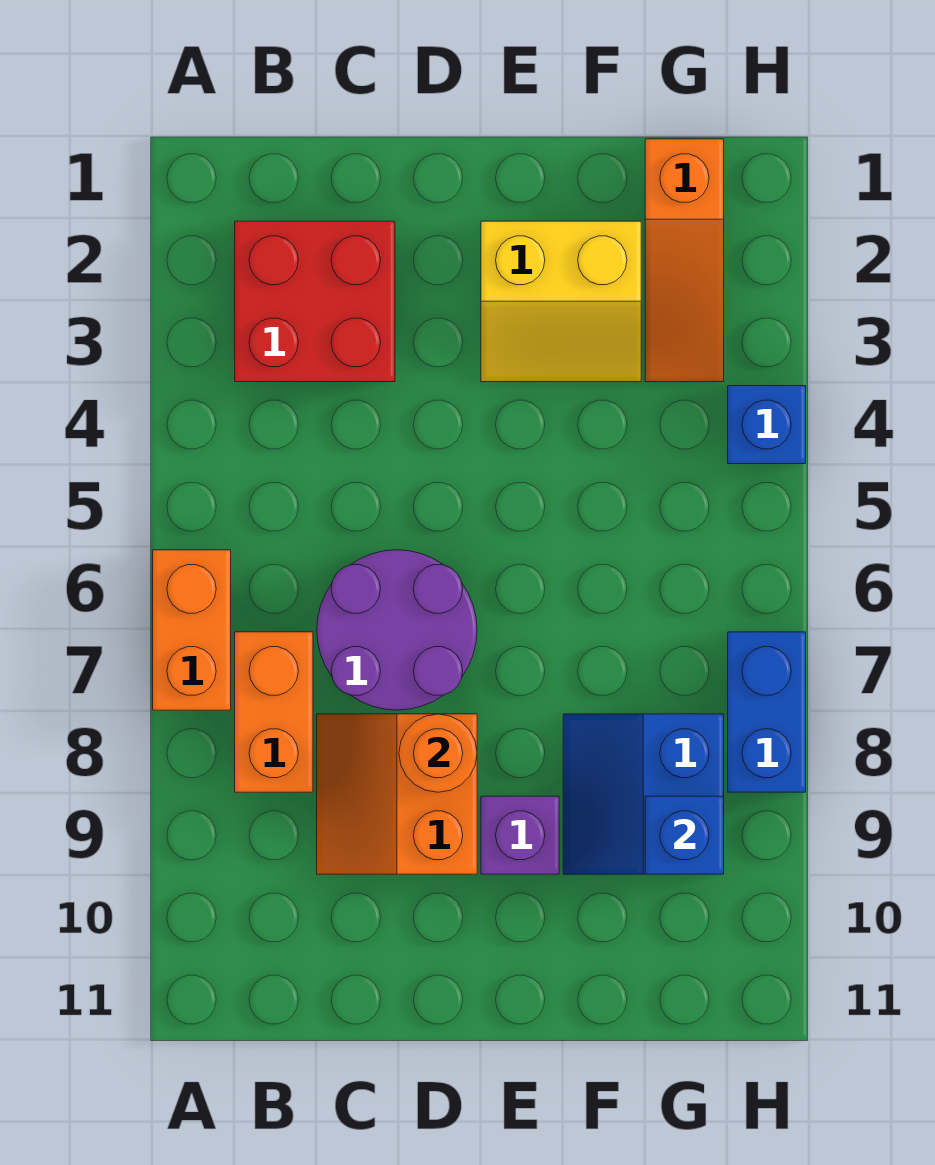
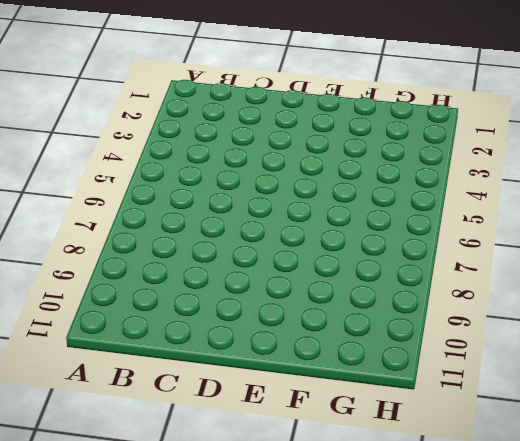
none -> orange brick A6:A7 level 1
none -> red brick B2:C3 level 1
none -> orange brick B7:B8 level 1

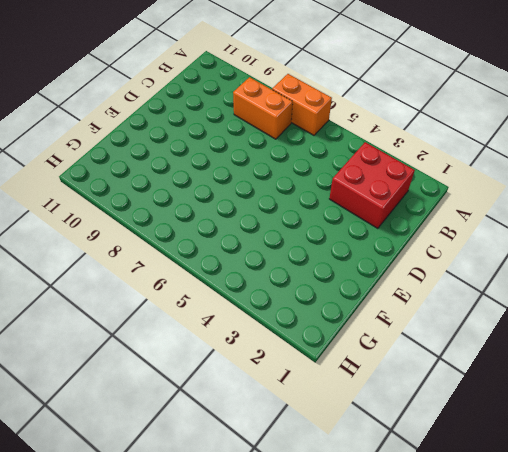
none -> purple round brick C6:D7 level 1
none -> orange slope C8:D9 level 1 top D
none -> yellow slope E2:F3 level 1 top 2

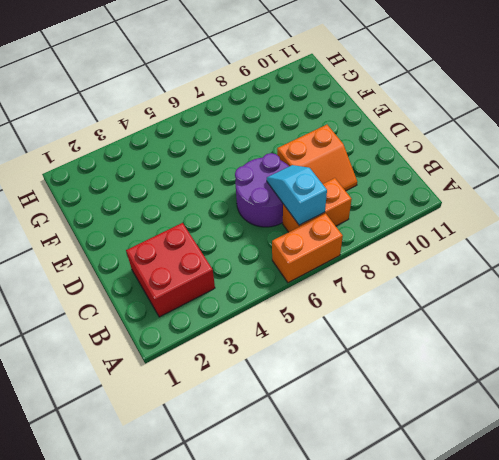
cyan slope B7:C7 level 2 top B -> none
none -> yellow slope E2:F3 level 1 top 2
none -> purple brick E9 level 1
none -> blue slope F8:G9 level 1 top G

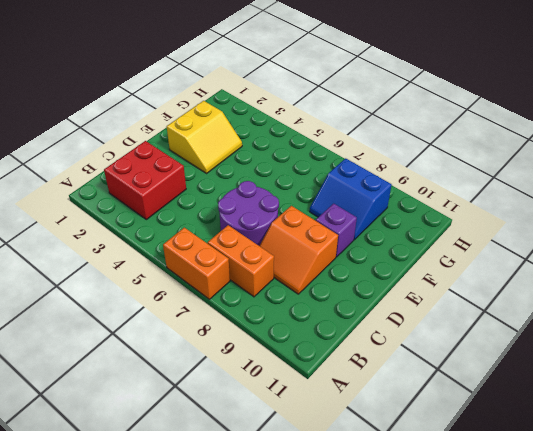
none -> orange slope G1:G3 level 1 top 1
none -> blue brick H4 level 1
none -> blue brick H7:H8 level 1

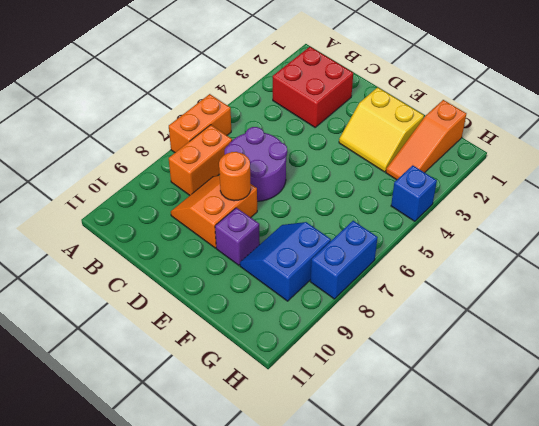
none -> blue brick G9 level 2

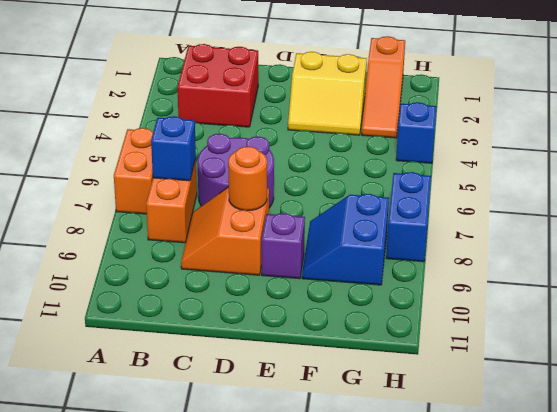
blue brick B7 level 2 -> blue brick G9 level 2

